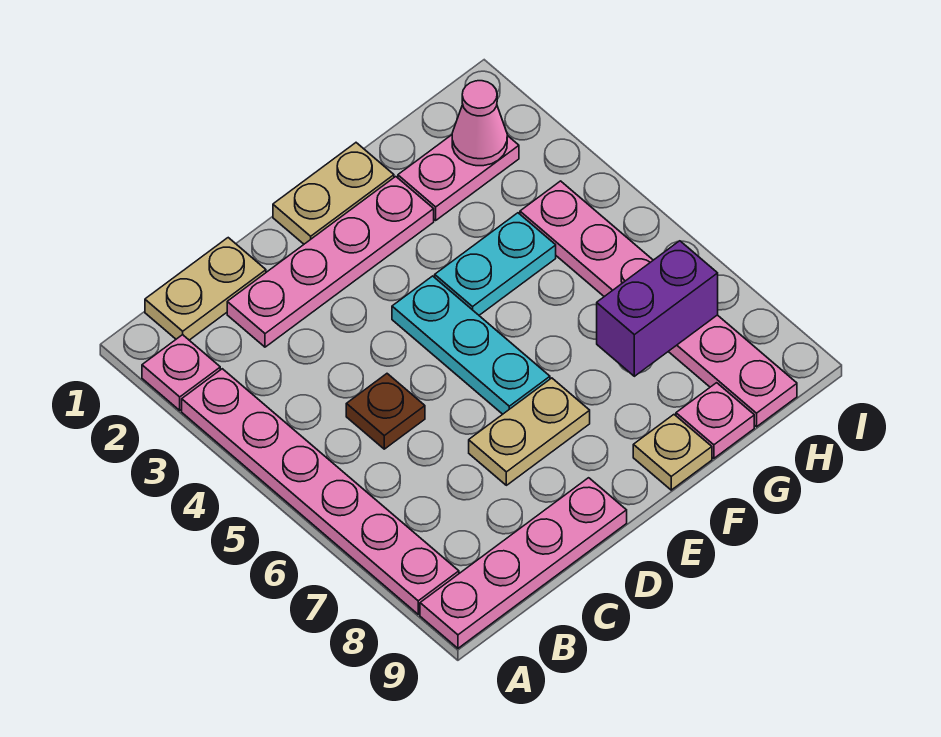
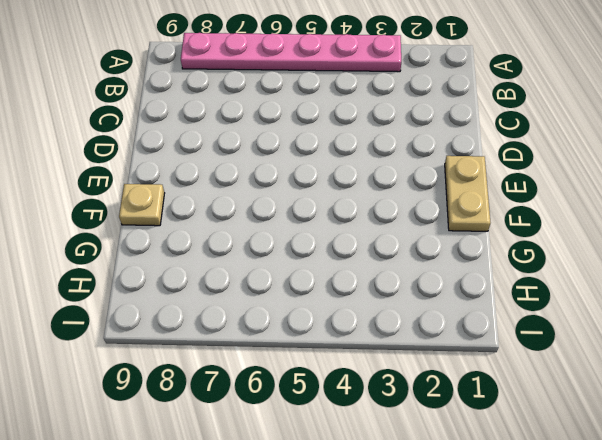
none -> pink plate A2 level 1
none -> pink plate A9:D9 level 1
none -> tan plate B1:C1 level 1

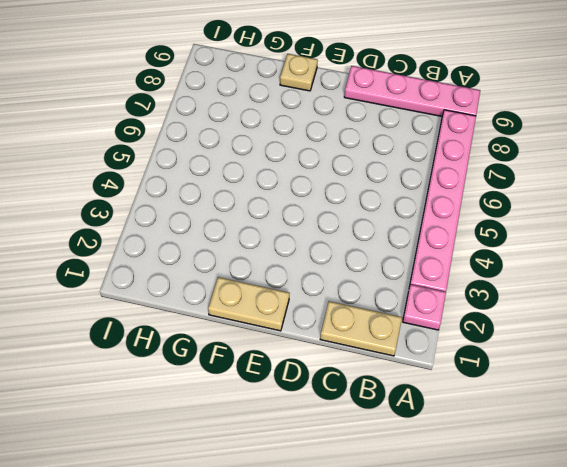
none -> pink plate C2:F2 level 1
none -> brown plate C5 level 1
none -> tan plate D7:E7 level 1

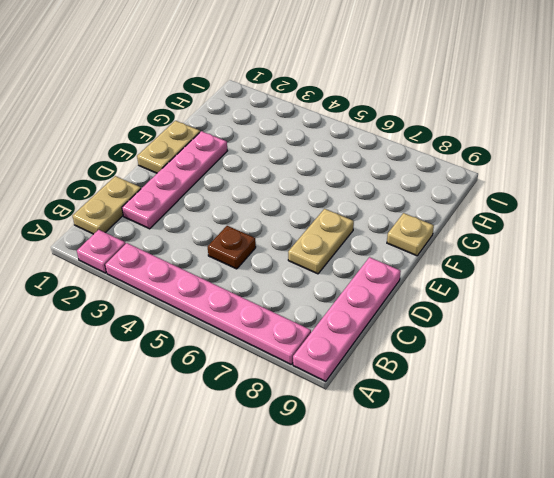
none -> cyan plate E4:E6 level 1
none -> cyan plate F4:G4 level 1
none -> pink plate G2:H2 level 1

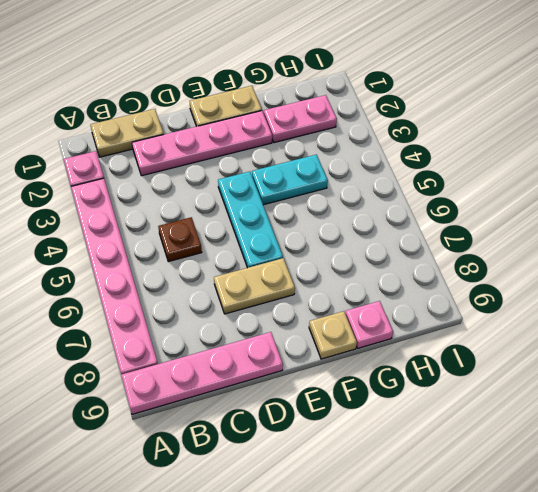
none -> pink plate H4:H9 level 1
none -> purple brick G7:H7 level 2
none -> pink cone H2 level 2

